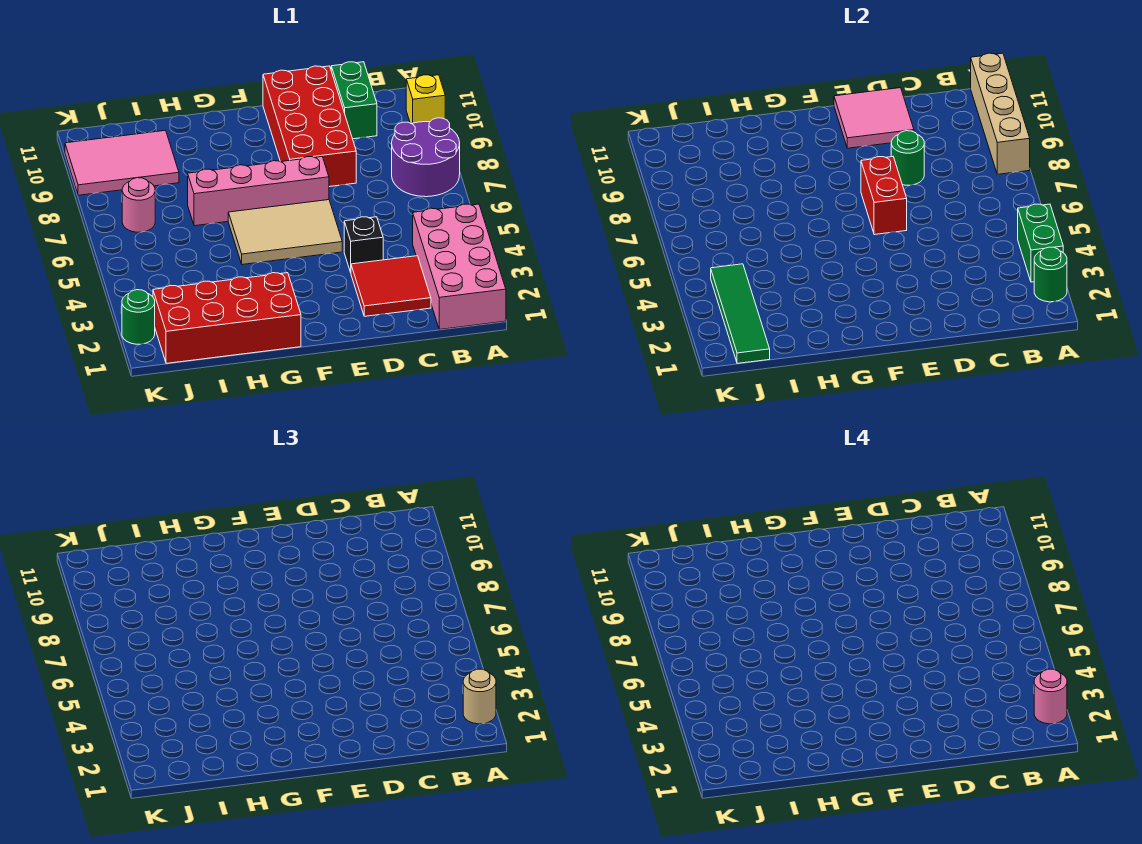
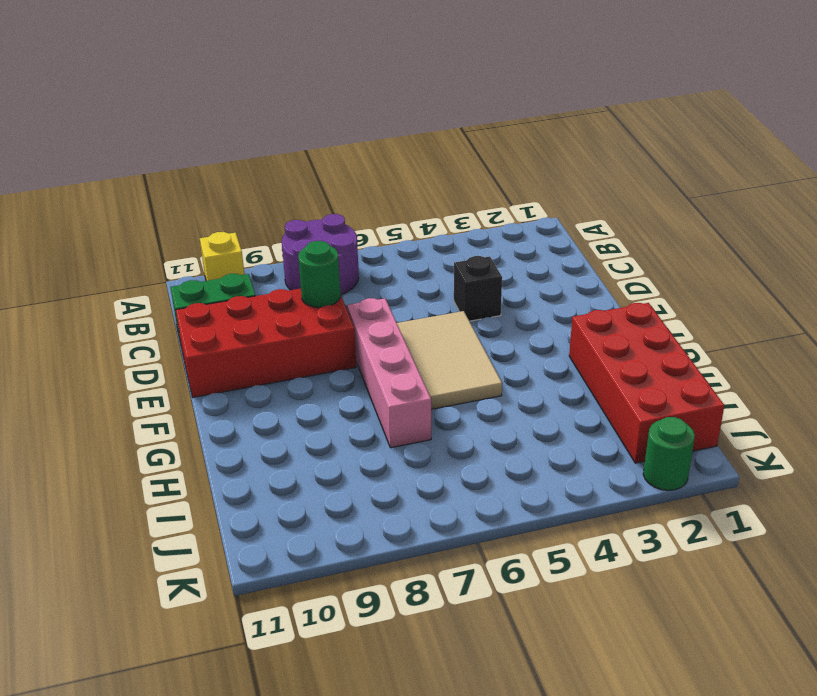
none -> pink brick A1:B4 level 1
none -> red tile C2:D3 level 1
none -> pink tile I9:K10 level 1

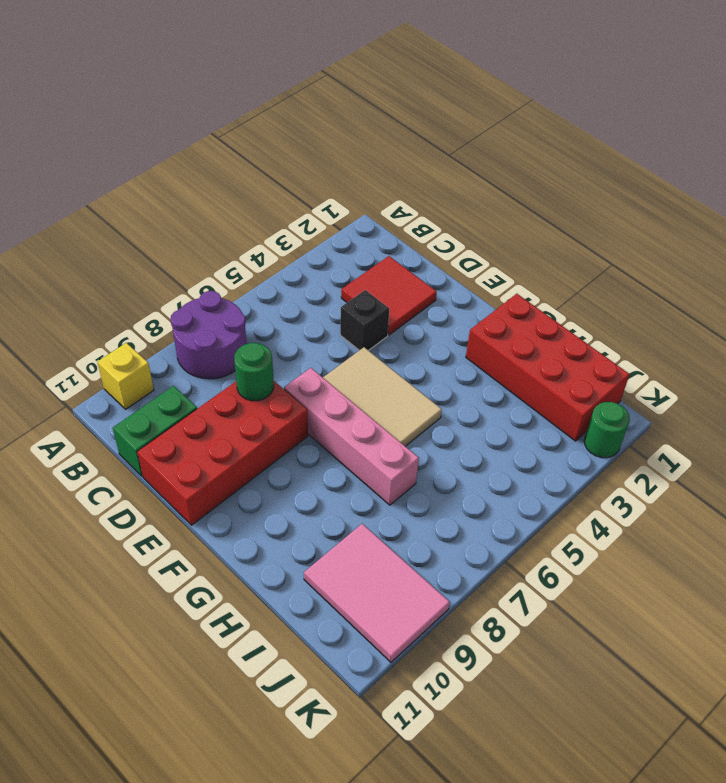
none -> pink brick A1:B4 level 1
none -> pink round brick J7 level 1
none -> green round brick A2 level 2

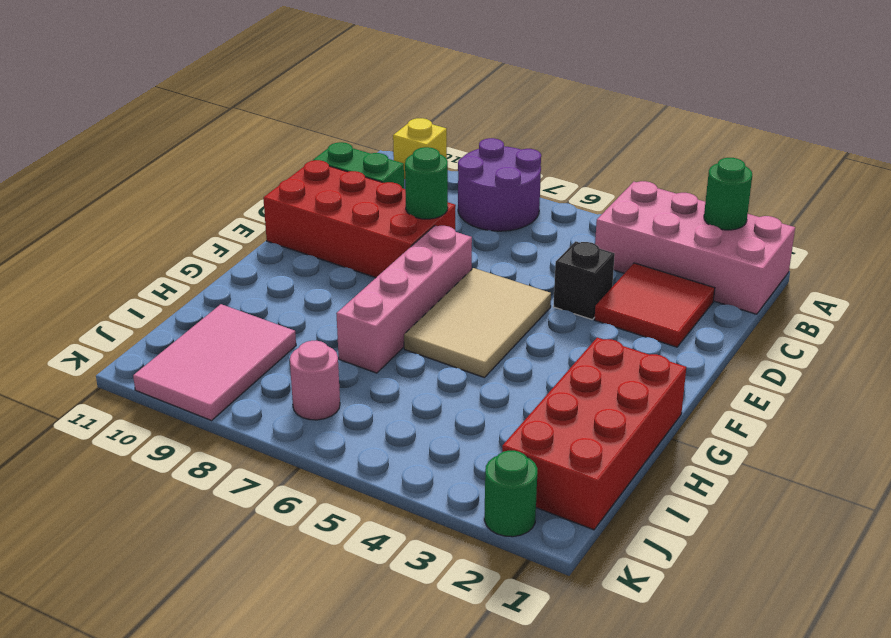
none -> green brick A3:A4 level 2
none -> tan brick A8:A11 level 2
none -> pink tile D10:E11 level 2

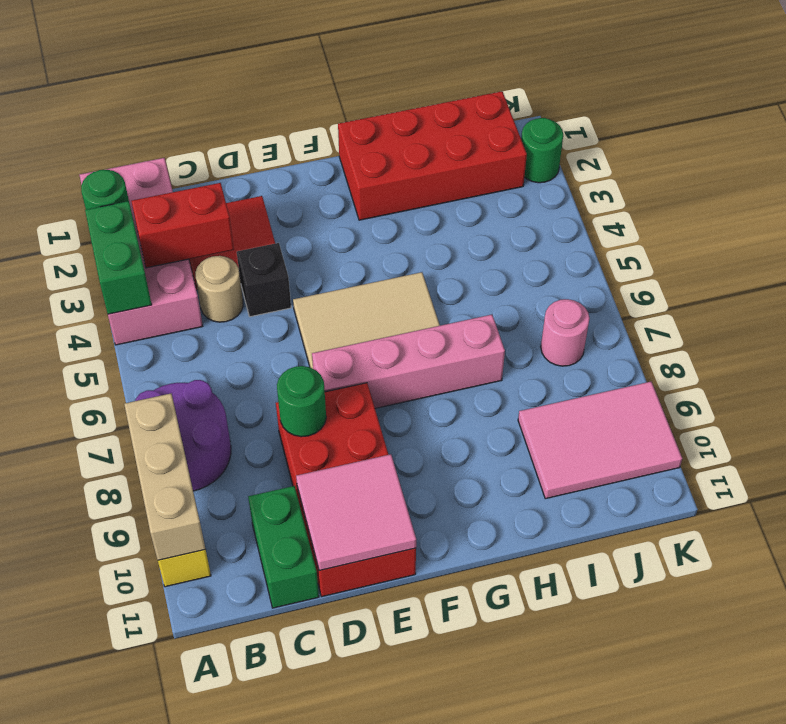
tan brick A8:A10 level 2 -> tan brick A8:A11 level 2
red brick B3:C3 level 2 -> red brick E6:E7 level 2
tan round brick C4 level 1 -> tan round brick A2 level 3
none -> green tile J1:J4 level 2
none -> pink round brick A2 level 4

